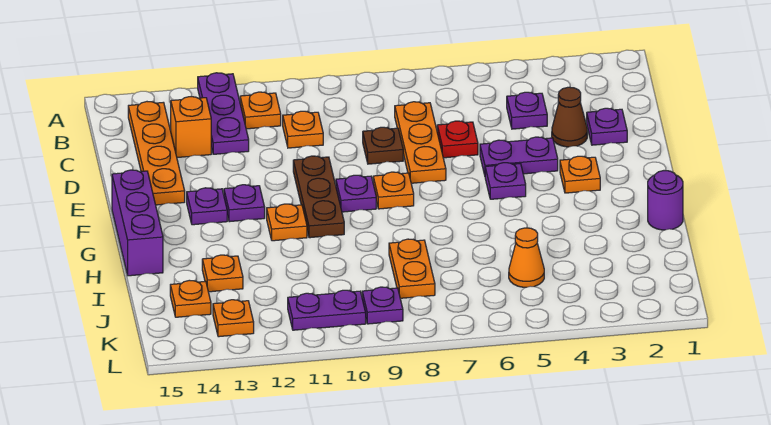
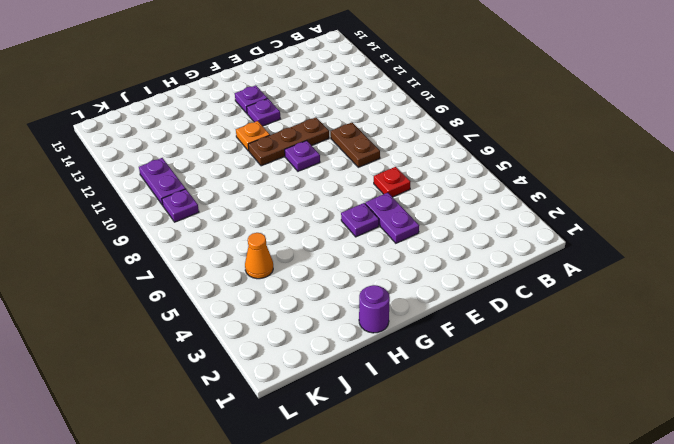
brown plate D8:D9 level 1 -> brown plate D8 level 1
none -> purple plate A12:C12 level 1
none -> orange plate B11 level 1
none -> orange plate B14:E14 level 1

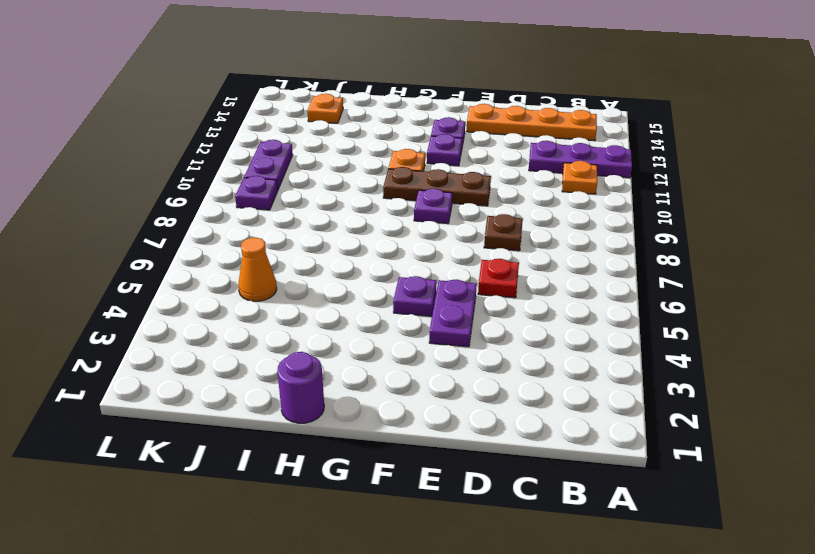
none -> purple plate C4 level 1
none -> orange plate C7:E7 level 1
none -> orange plate C10 level 1

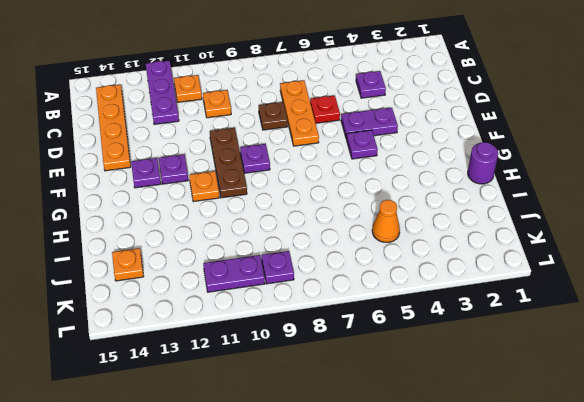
none -> orange brick C13 level 1
none -> purple plate D2 level 1
none -> brown cone D3 level 1

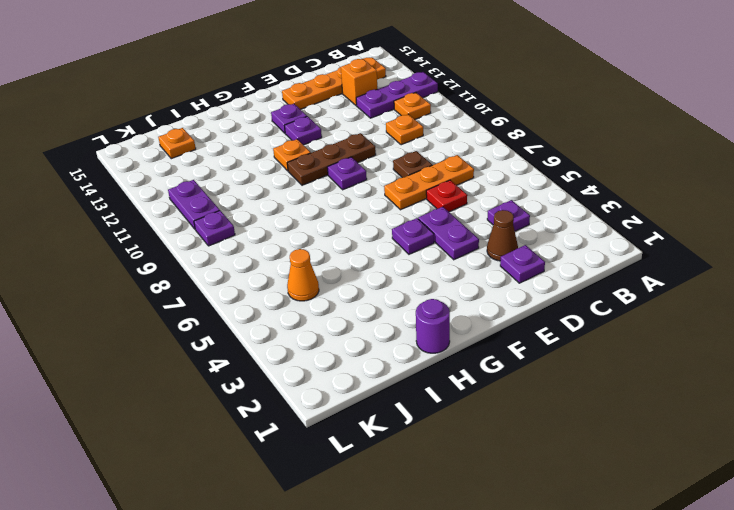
none -> orange plate F3 level 1
none -> orange plate F8 level 1
none -> purple brick F15:H15 level 1

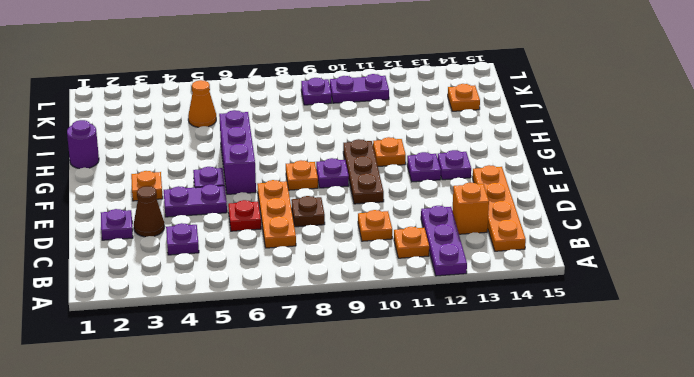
purple brick F6:H6 level 1 -> purple brick F15:H15 level 1
none -> orange plate I8:J8 level 1
none -> orange plate I13 level 1
none -> orange plate K13 level 1

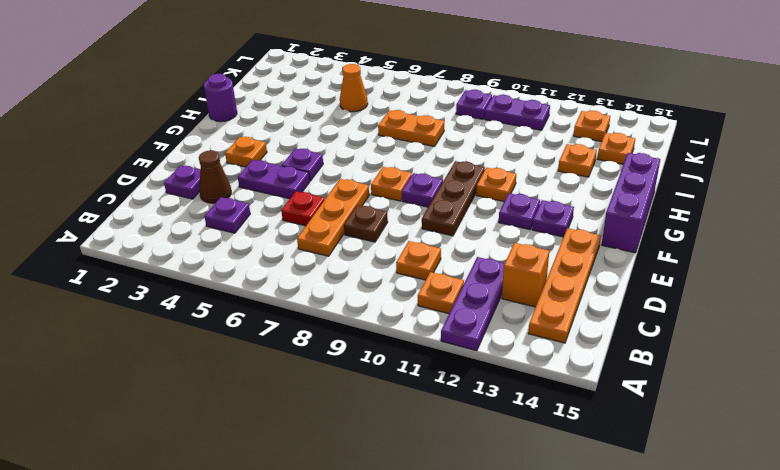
orange plate I7:I8 level 1 -> orange plate I8:J8 level 1

